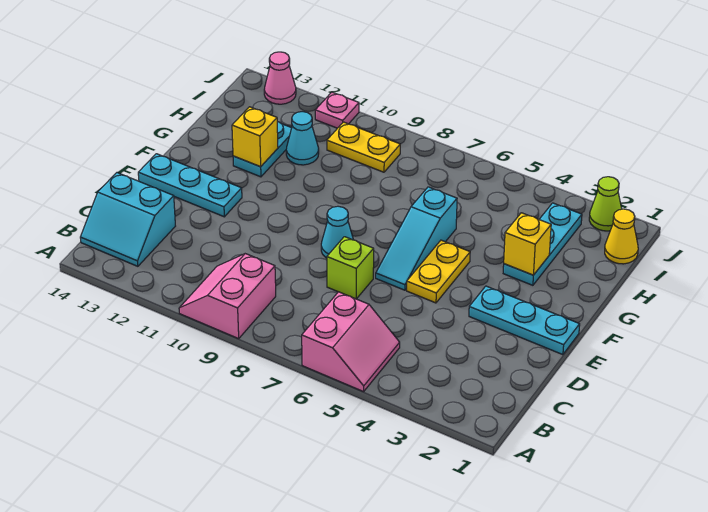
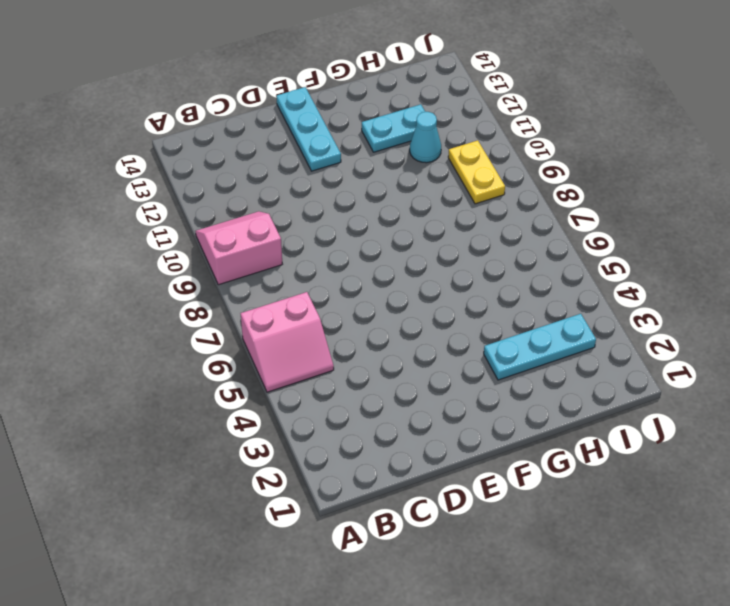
none -> cyan slope B13:C14 level 1 top C
none -> lime brick D7 level 1
none -> cyan plate E1:E3 level 1

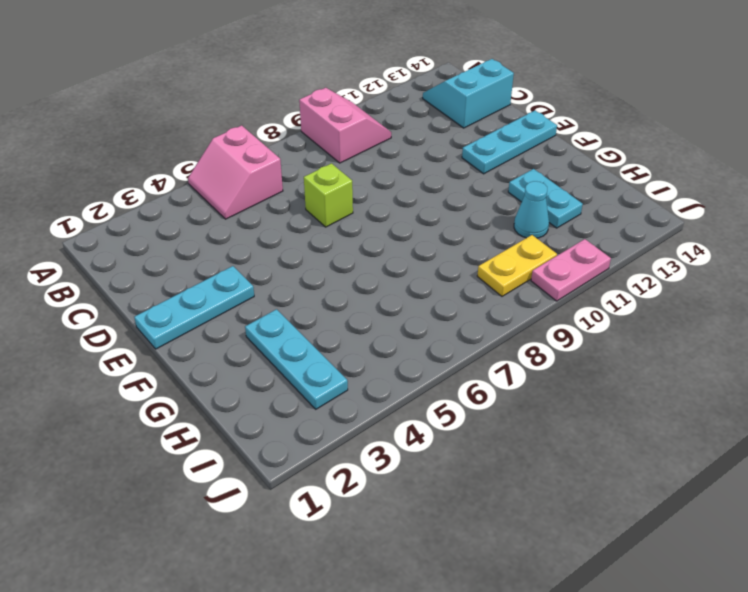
pink plate J10:J11 level 1 -> pink plate J11 level 1
none -> yellow plate E5:F5 level 1
none -> cyan slope E6:G6 level 1 top G
none -> cyan cone E8 level 1

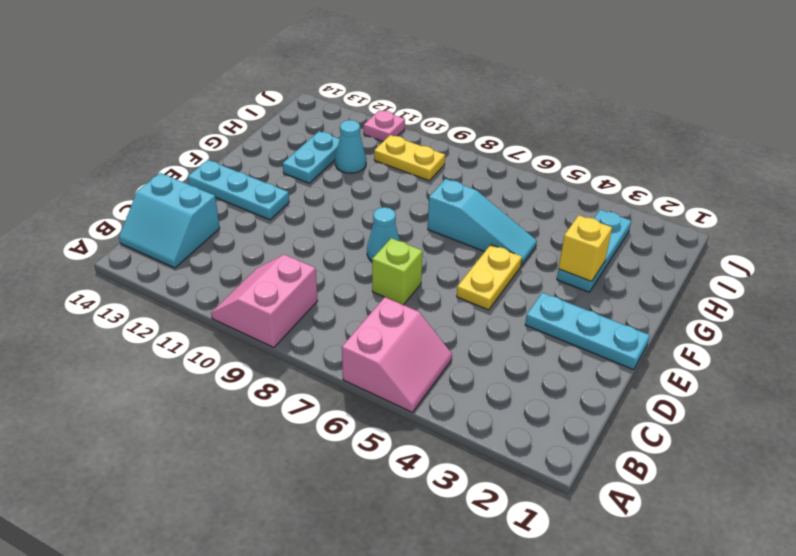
cyan slope G5:G7 level 1 top 7 -> cyan slope E6:G6 level 1 top G
none -> yellow cone I1 level 1
none -> lime cone J2 level 1
none -> pink cone J13 level 1

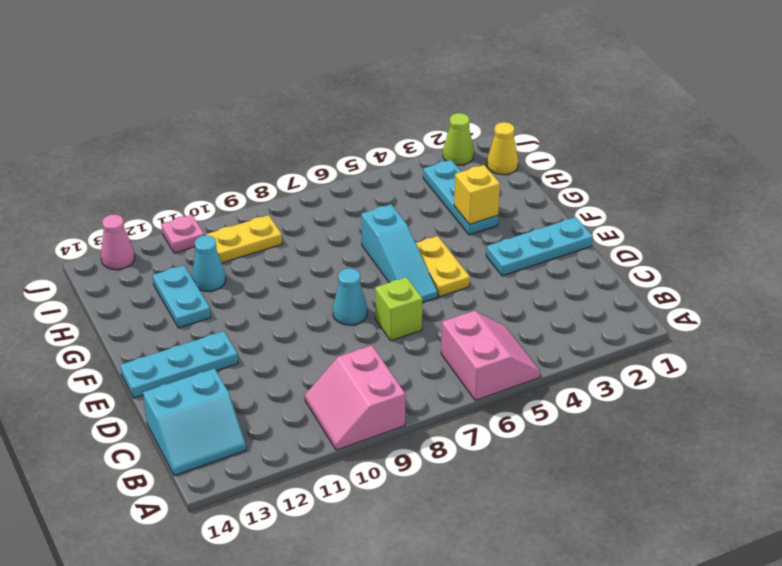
none -> yellow brick G12 level 2

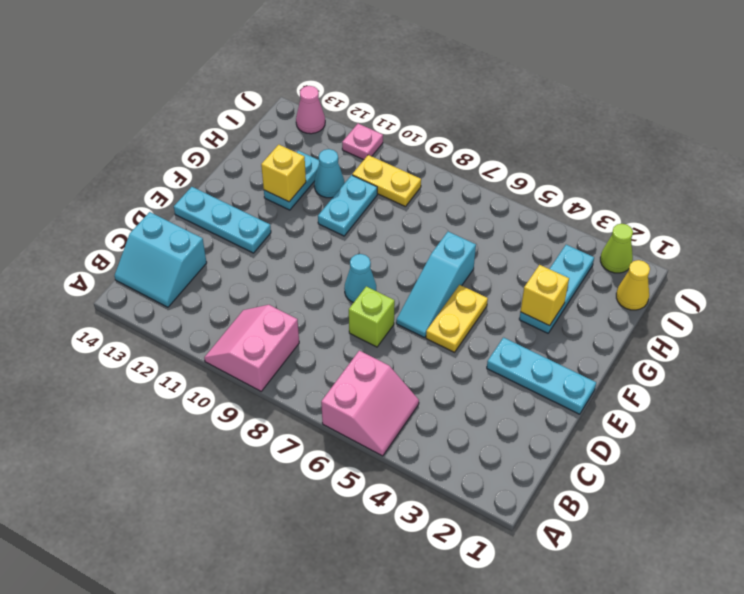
cyan plate G10:H10 level 1 -> none

